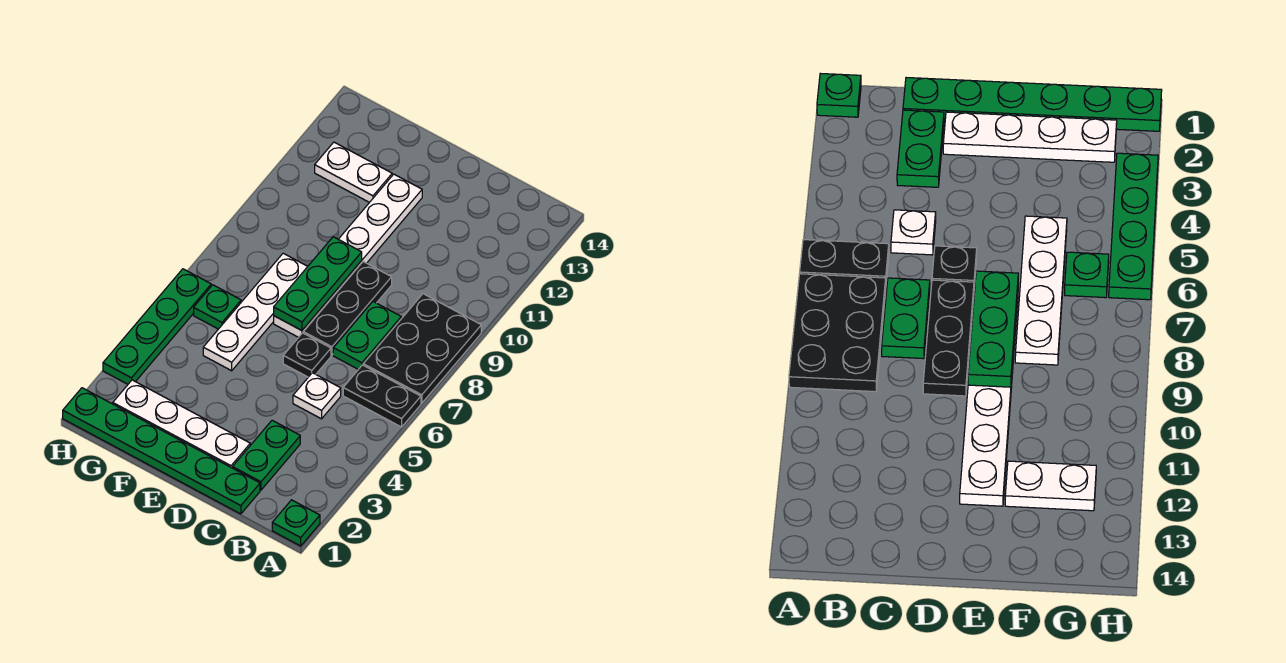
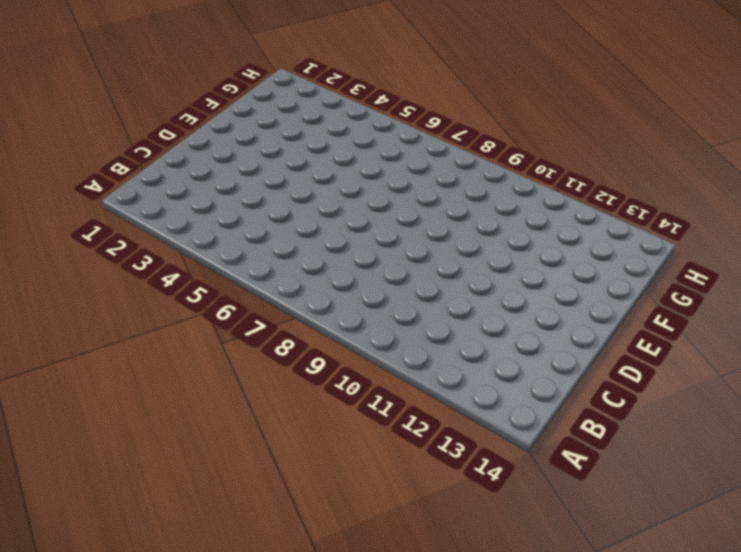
none -> green plate A1 level 1
none -> black plate A6:B6 level 1
none -> black plate A7:B9 level 1

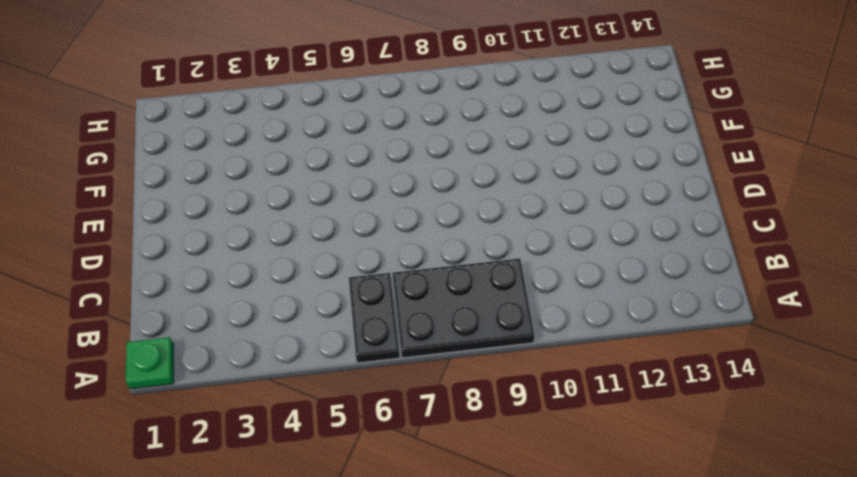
none -> green plate C1:H1 level 1
none -> green plate C2:C3 level 1
none -> white plate C5 level 1

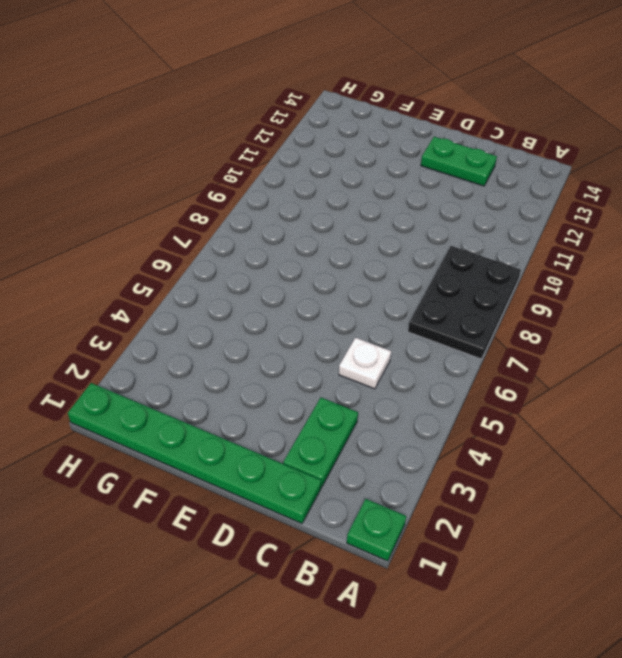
green plate C13:D13 level 1 -> green plate C7:C8 level 1
none -> black plate A6:B6 level 1
none -> white plate D2:G2 level 1
none -> black plate D6 level 1

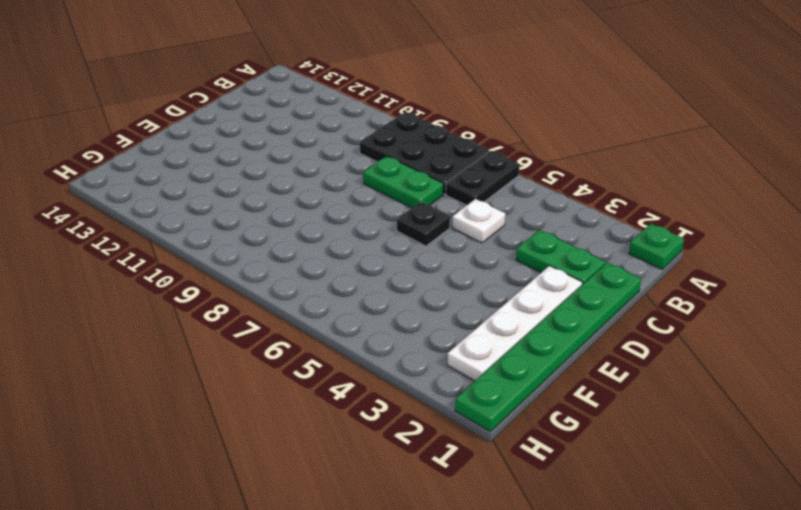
none -> black plate D7:D9 level 1
none -> white plate E7:E12 level 1
none -> white plate F5:F8 level 1

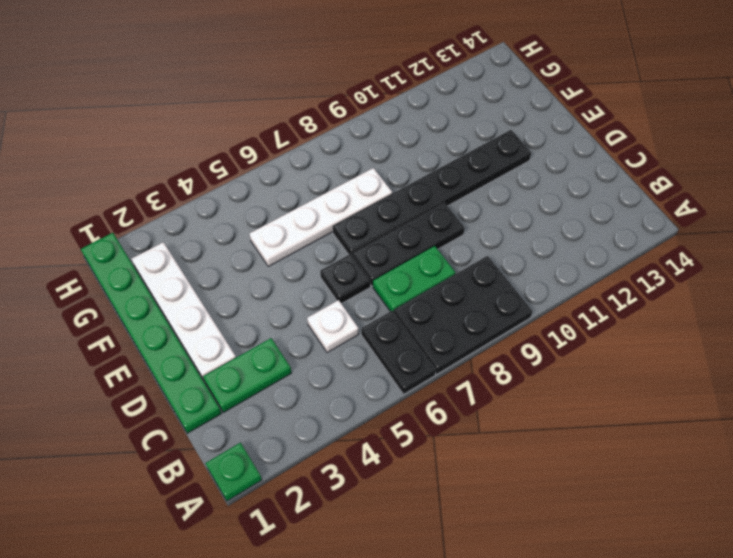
black plate E7:E12 level 1 -> white plate E7:E12 level 1
none -> white plate F12:G12 level 1
none -> green plate G6 level 1
none -> green plate H3:H6 level 1

